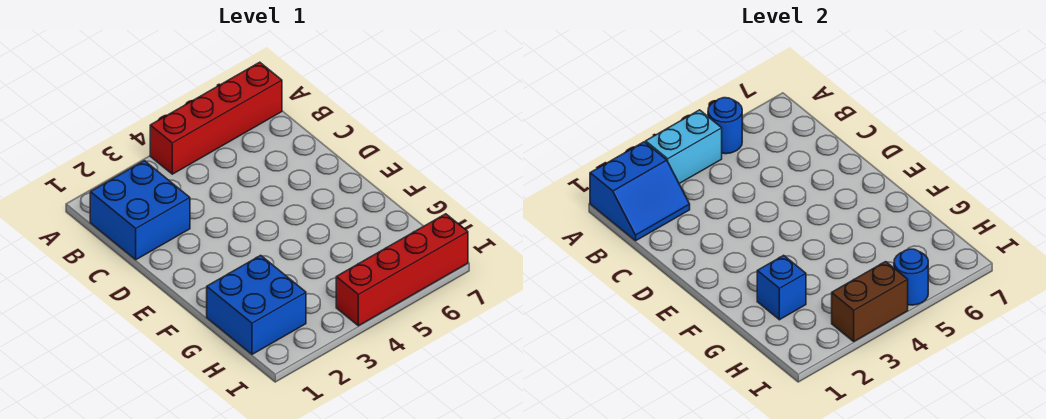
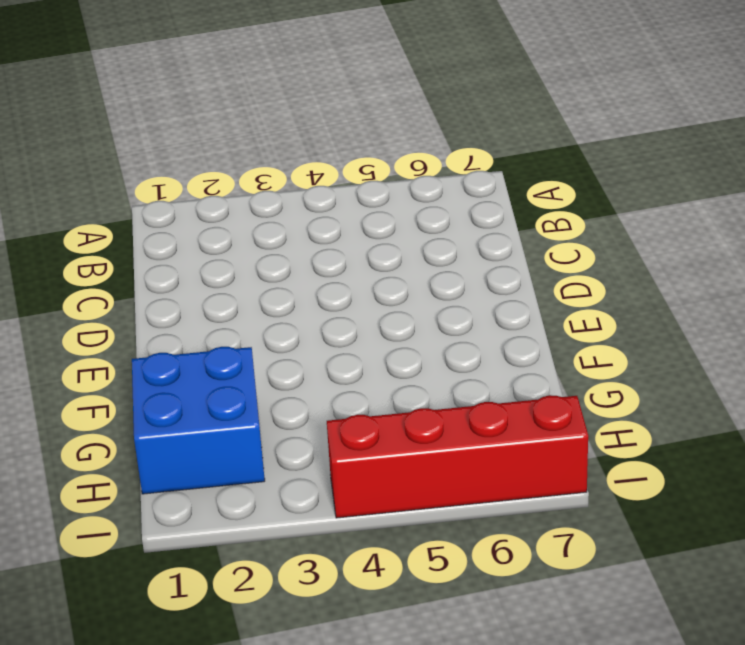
none -> red brick A4:A7 level 1
none -> blue brick B1:C2 level 1

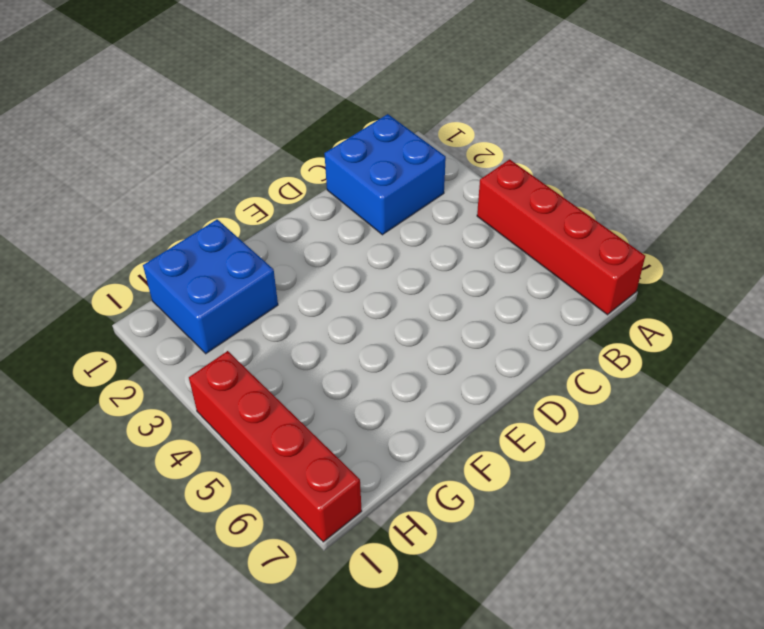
none -> blue slope A1:B2 level 2 top A
none -> cyan brick A3:A4 level 2

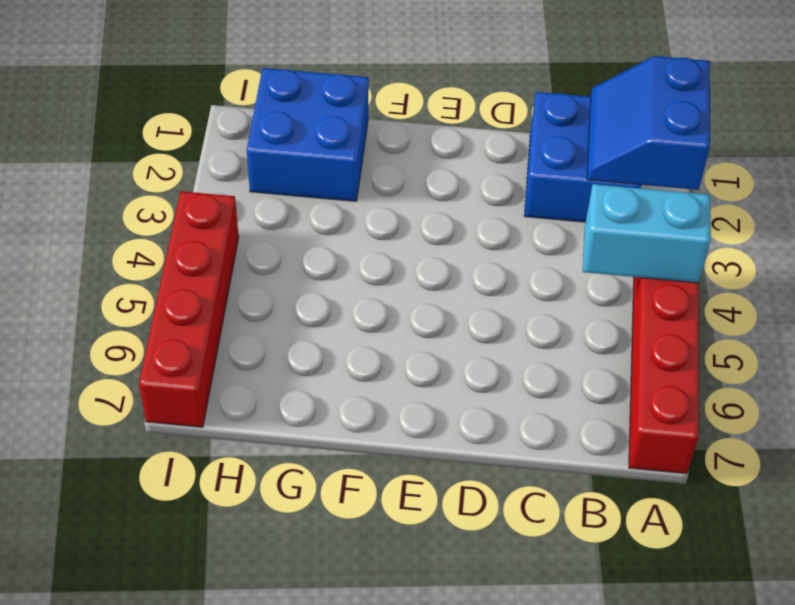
cyan brick A4:B4 level 2 -> cyan brick A3:A4 level 2
none -> blue round brick A5 level 2
none -> blue brick G2 level 2

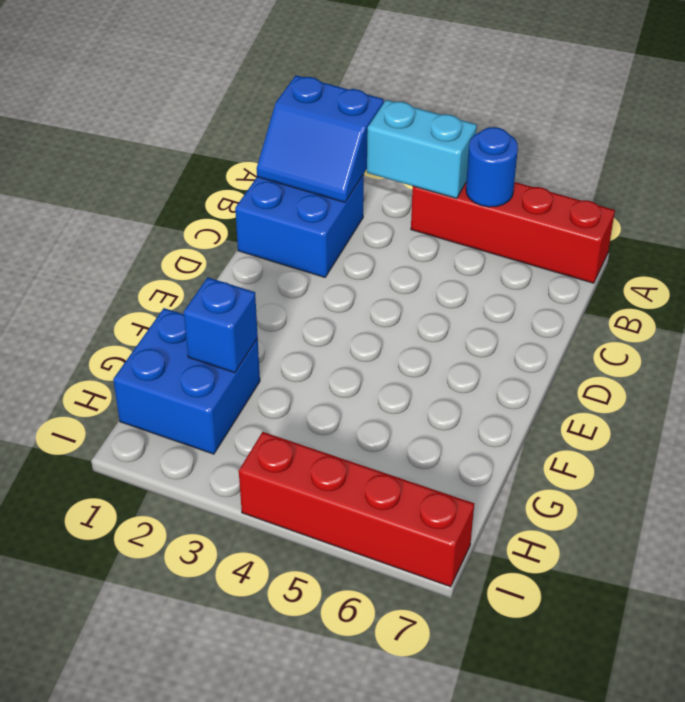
none -> brown brick I3:I4 level 2
none -> blue round brick I5 level 2

